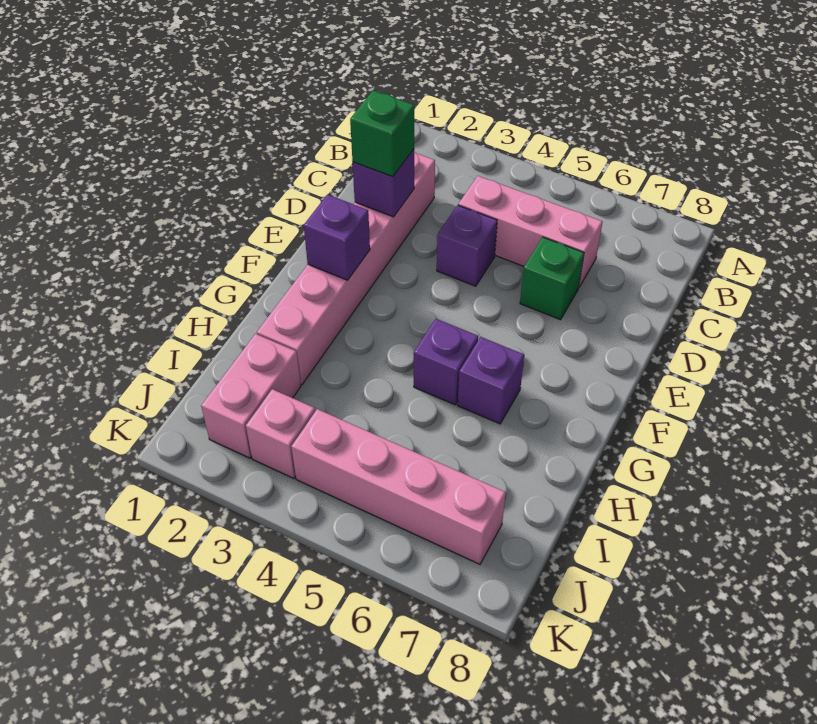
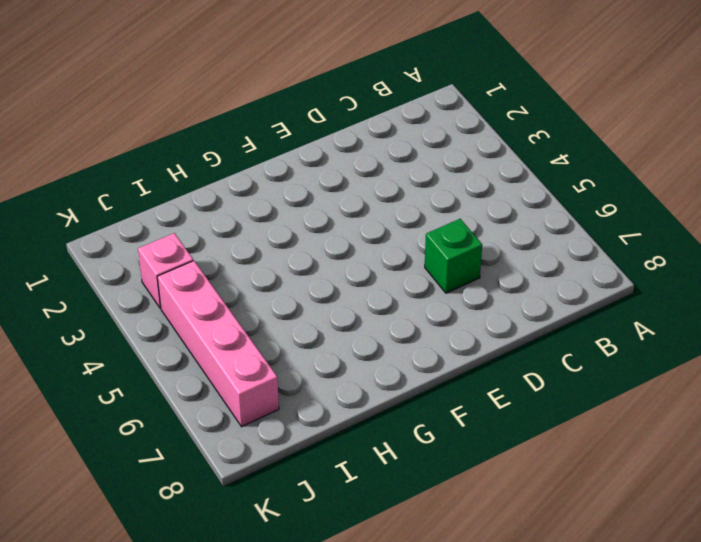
none -> pink brick C2:H2 level 1
none -> pink brick C4:C6 level 1
none -> purple brick D4 level 1

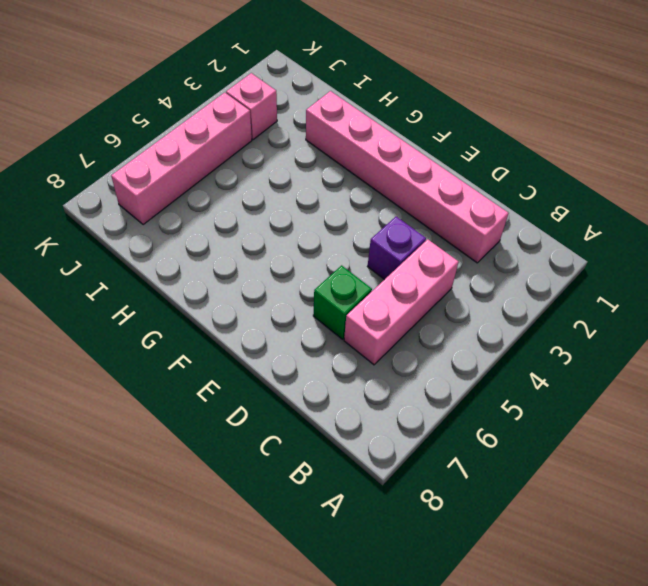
none -> purple brick G5 level 1
none -> purple brick G6 level 1
none -> pink brick I2:J2 level 1

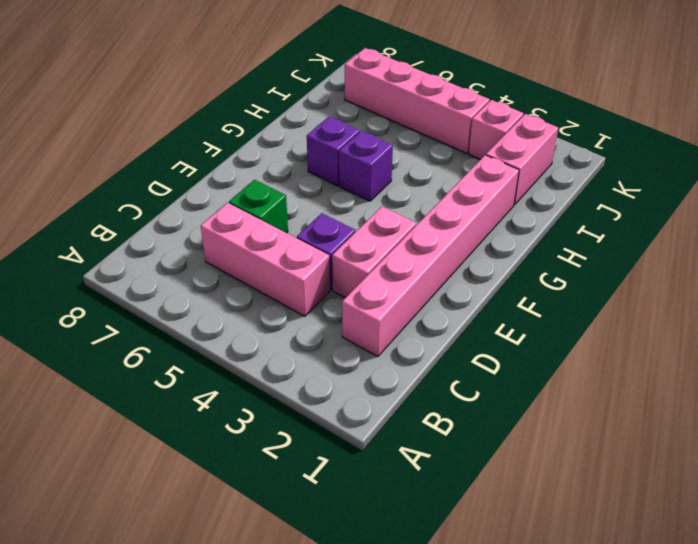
pink brick D3:E3 level 1 -> none
none -> purple brick D2 level 2
none -> purple brick F2 level 2
none -> green brick D2 level 3

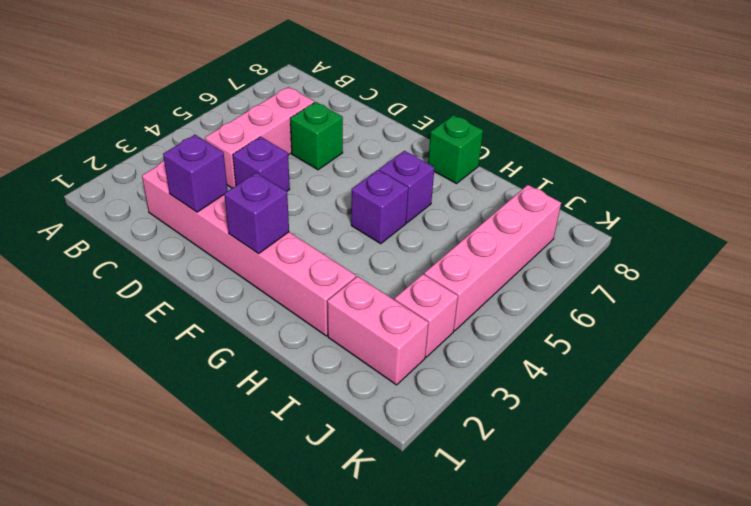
green brick G8 level 1 -> green brick D2 level 3

